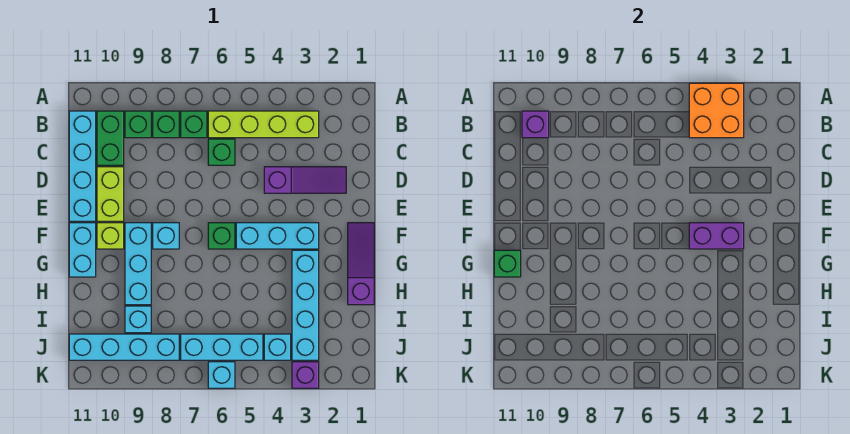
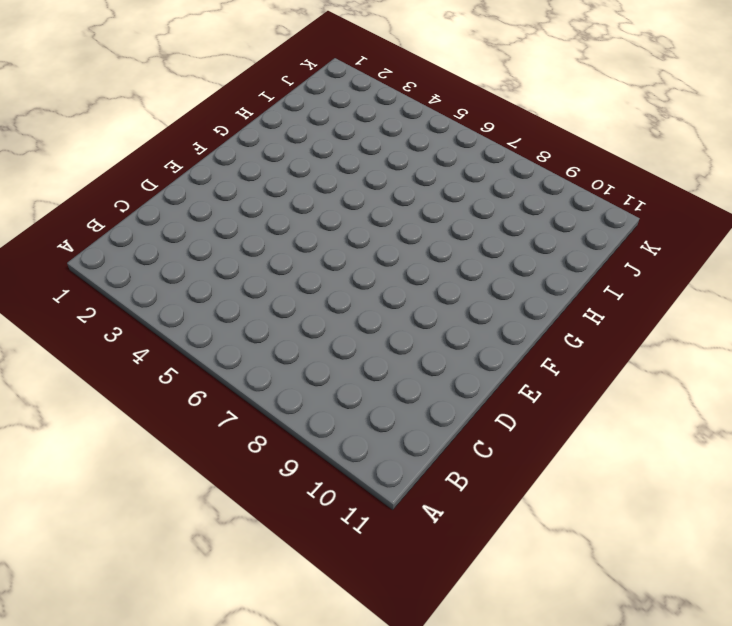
none -> lime brick B3:B6 level 1
none -> green brick B7 level 1
none -> green brick B8 level 1

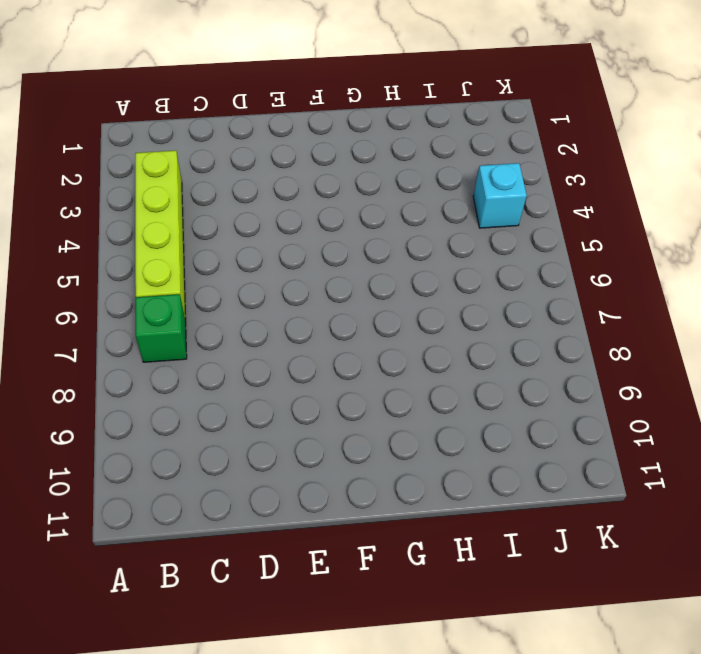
none -> green brick B8 level 1
none -> green brick B9 level 1
none -> green brick B10:C10 level 1

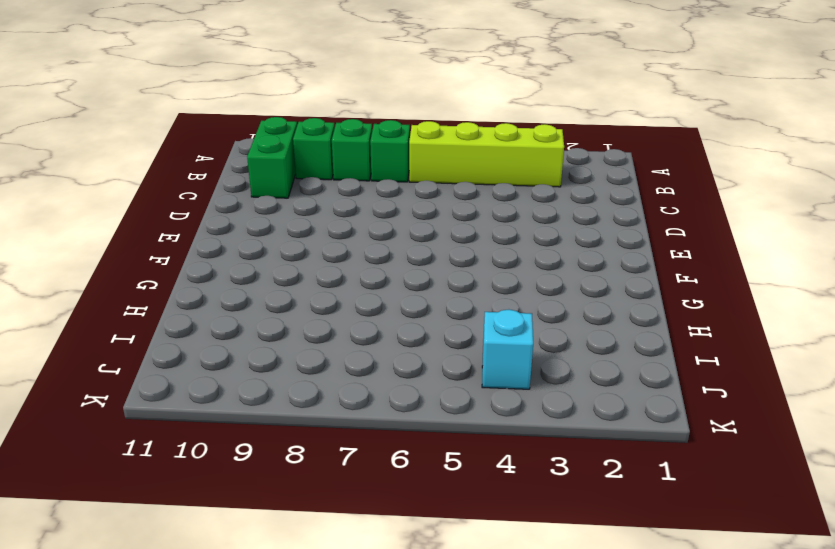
none -> cyan brick B11:E11 level 1
none -> green brick C6 level 1
none -> purple slope D2:D4 level 1 top 4

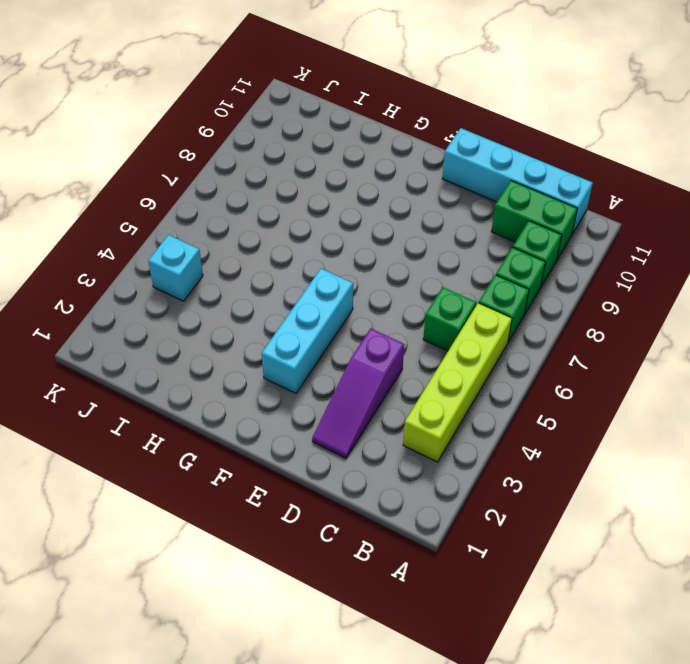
none -> lime brick D10:E10 level 1
none -> purple slope F1:H1 level 1 top H
none -> green brick F6 level 1

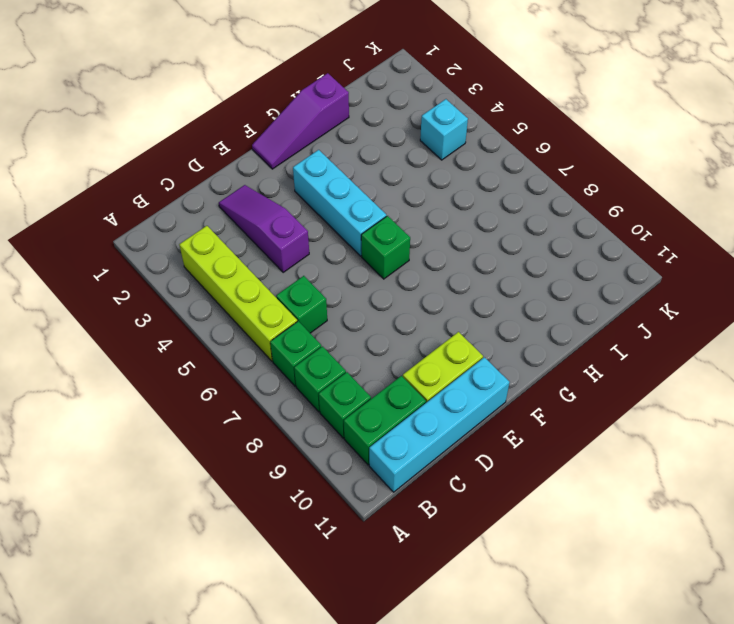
none -> cyan brick F8 level 1
none -> cyan brick F9:H9 level 1
none -> lime brick F10 level 1

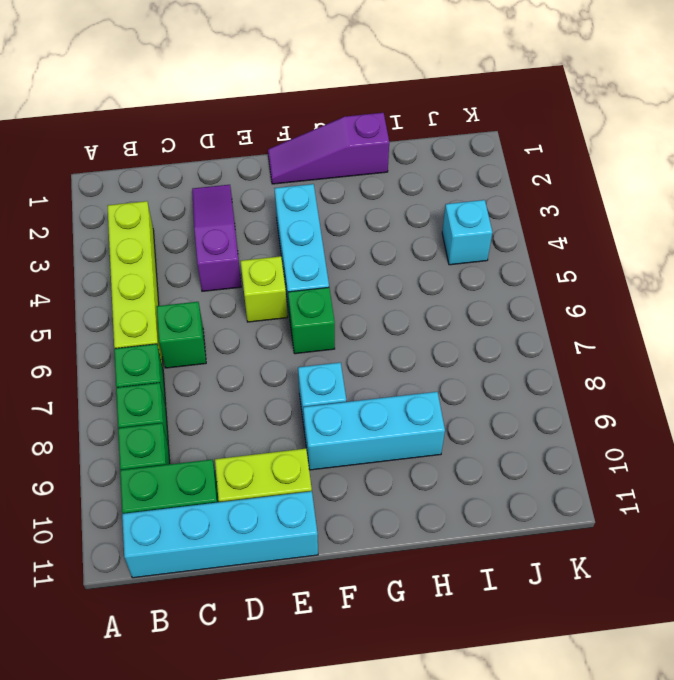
lime brick E5 level 1 -> lime brick F10 level 1
none -> cyan brick F11:G11 level 1
none -> cyan brick G3:J3 level 1
none -> cyan brick I9 level 1

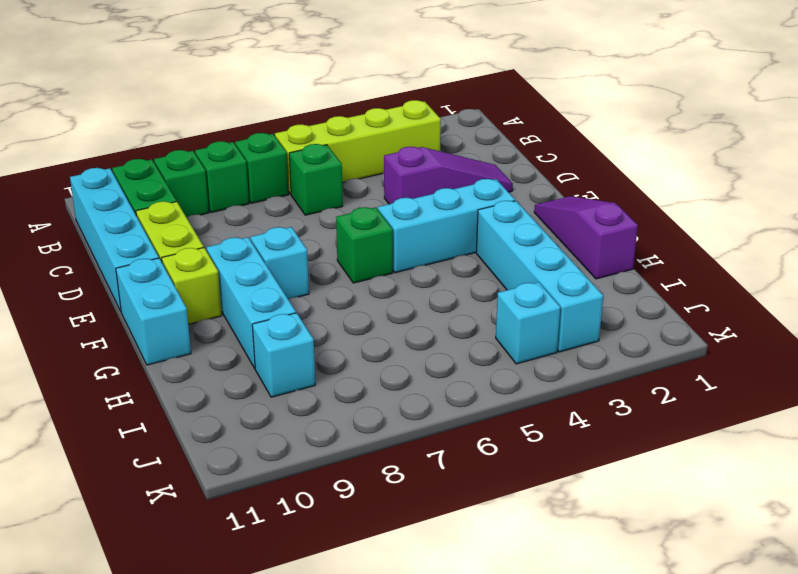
none -> cyan brick J5:J7 level 1
none -> cyan brick J8:J11 level 1
none -> purple brick K3 level 1

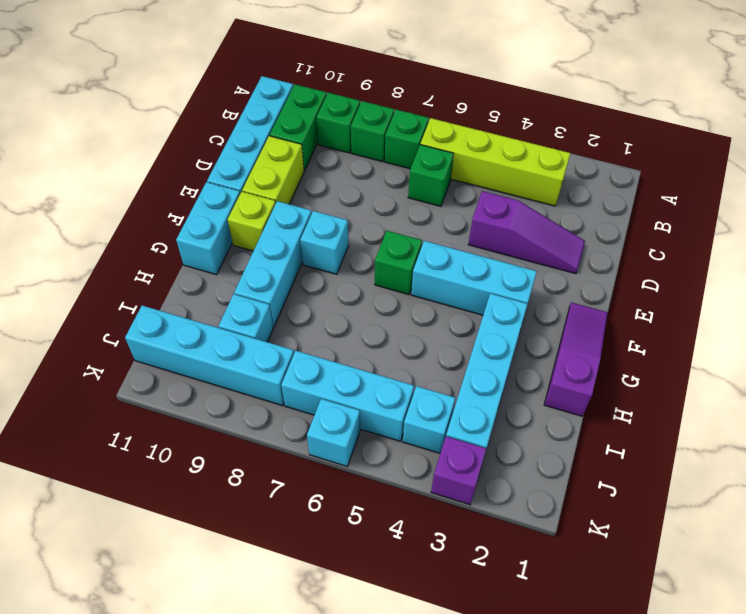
none -> orange brick A3:B4 level 2
none -> purple brick B10 level 2
none -> purple brick F3:F4 level 2

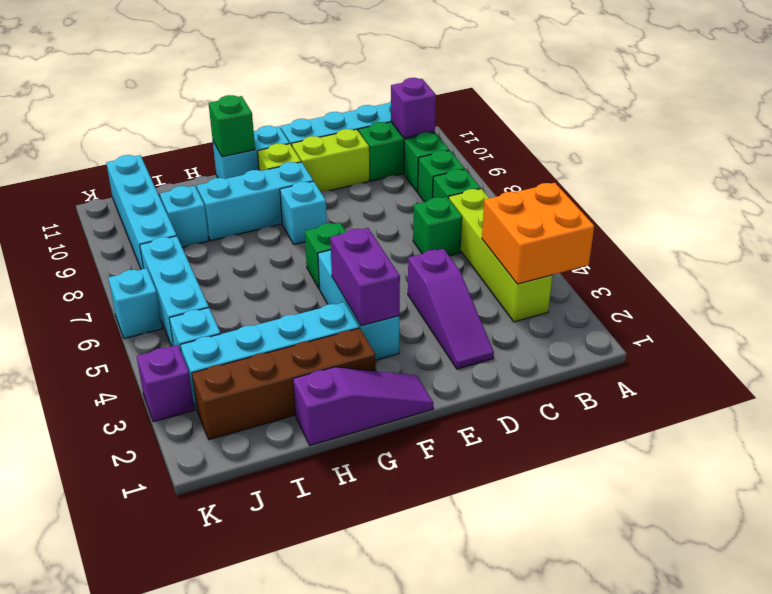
brown brick G2:J2 level 1 -> none

